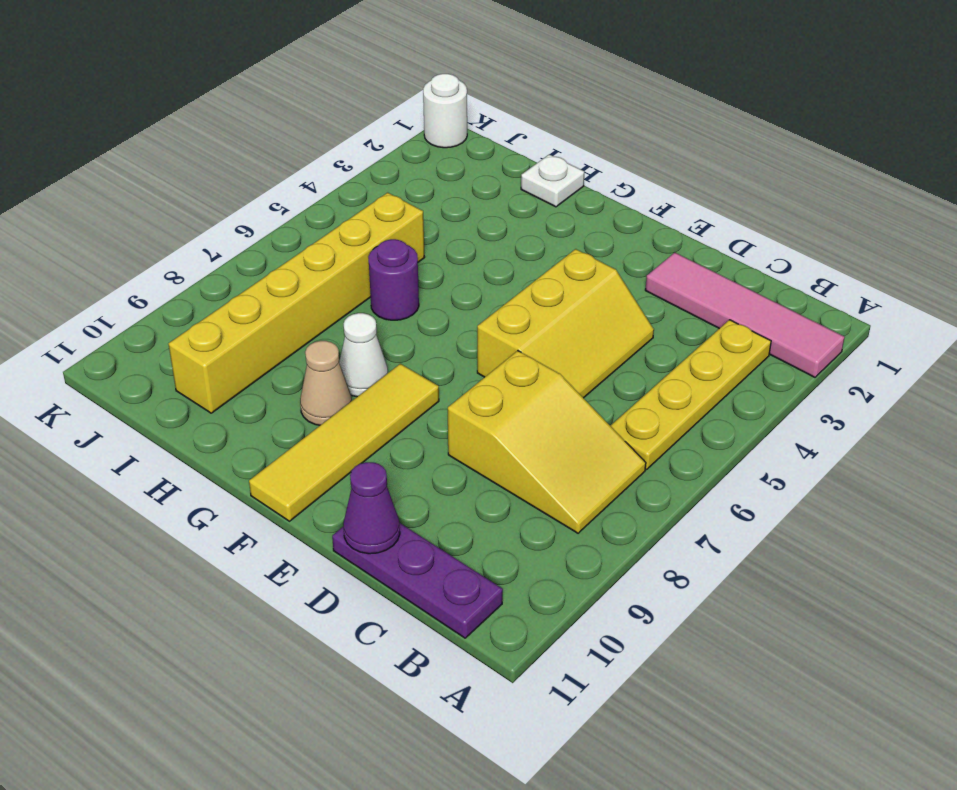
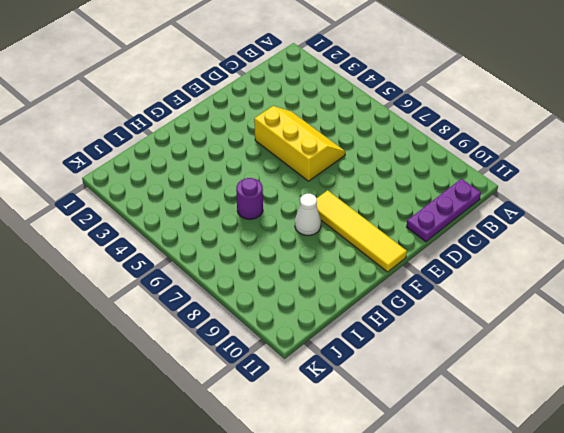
none -> pink tile A2:D2 level 1
none -> yellow plate B3:B6 level 1
none -> yellow slope B7:D8 level 1 top D

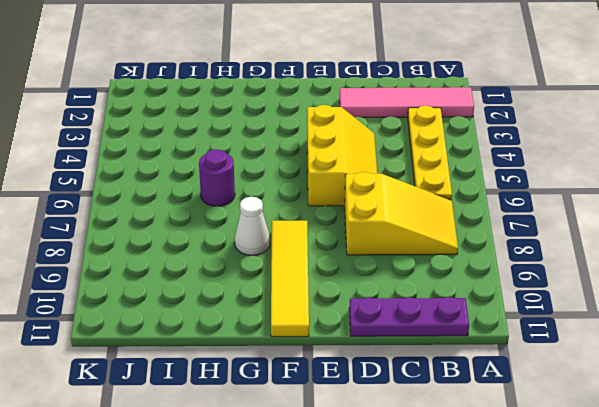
none -> tan cone G9 level 1
none -> white plate H1 level 1
none -> yellow brick I5:I10 level 1

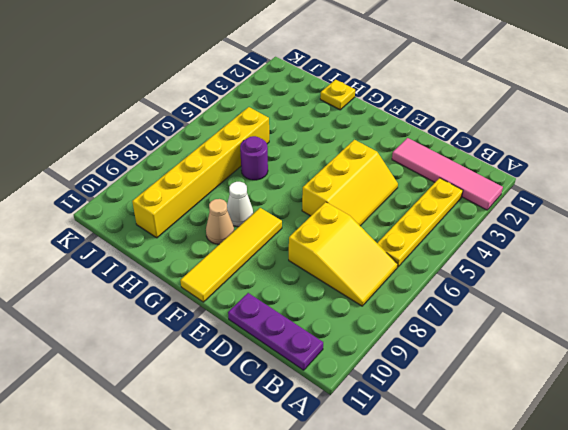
yellow plate H1 level 1 -> white plate H1 level 1
none -> white round brick K1 level 1
none -> purple cone D11 level 2

